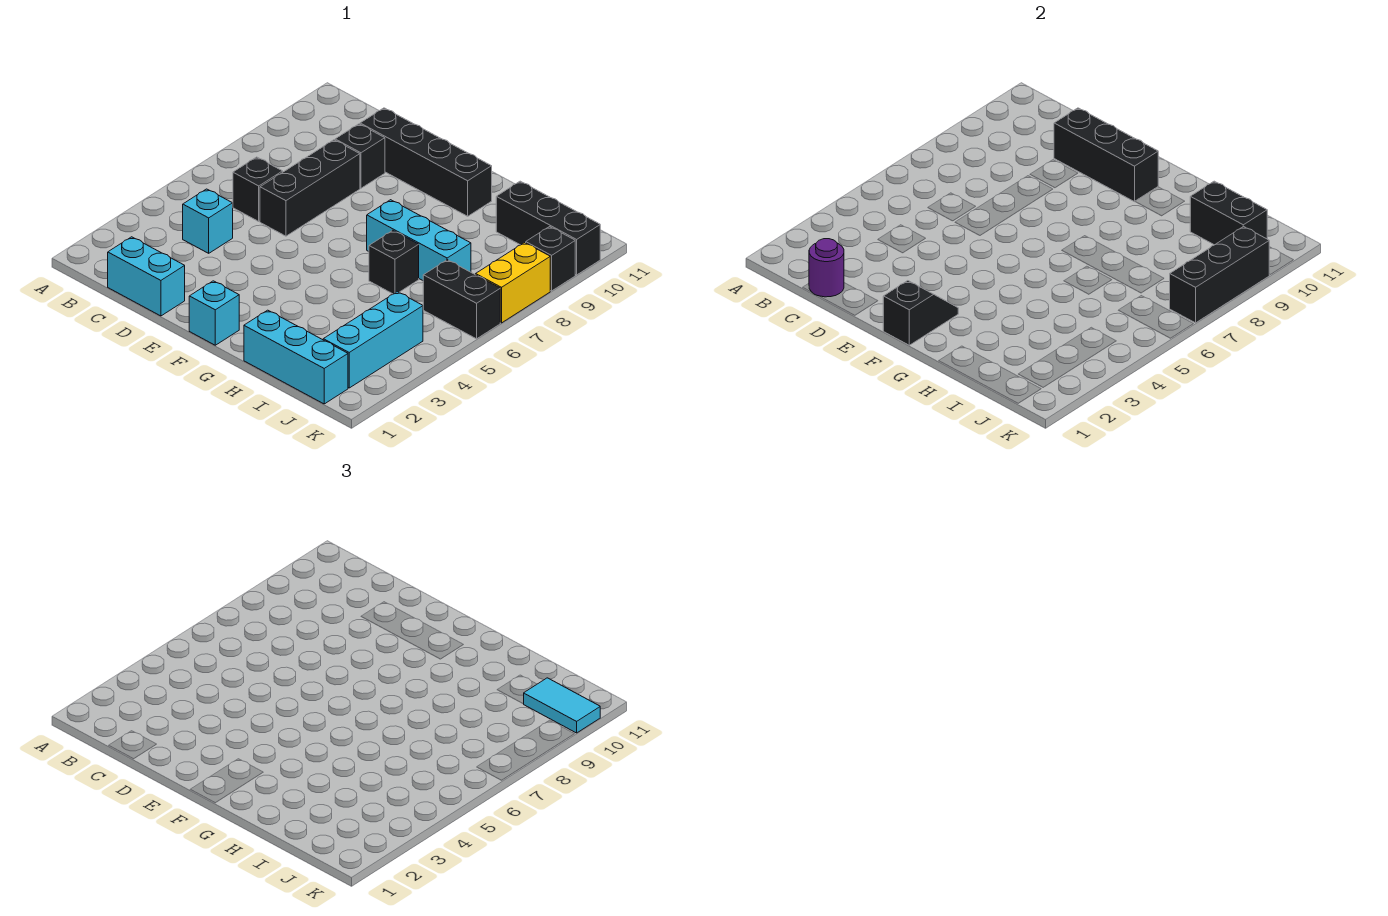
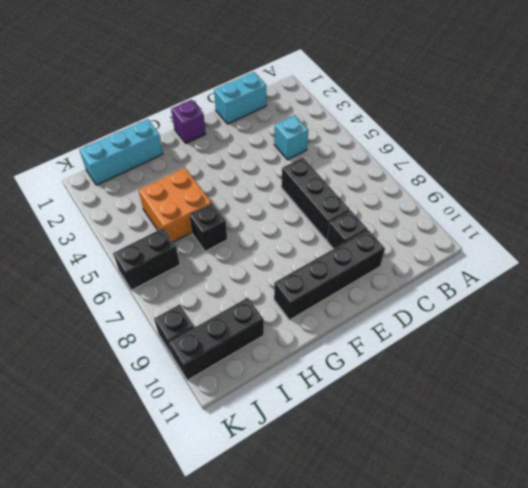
purple brick F1 level 1 -> cyan brick F1 level 1
orange brick H4:I5 level 1 -> none
none -> black brick C6 level 1
none -> cyan brick G7:I7 level 1
none -> cyan brick J2:J4 level 1

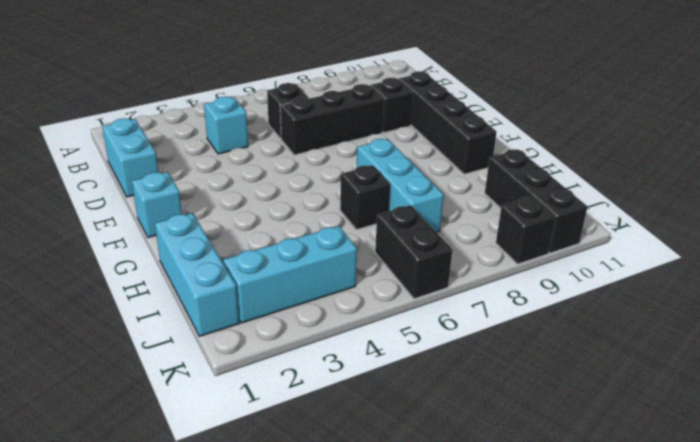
none -> yellow brick K7:K8 level 1
none -> purple round brick C1 level 2
none -> black brick D10:F10 level 2

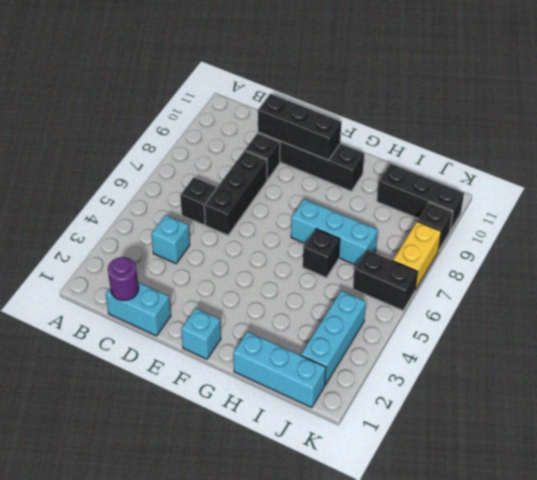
none -> black slope F1:F2 level 2 top 1
none -> black brick I10:J10 level 2
none -> black brick K7:K9 level 2

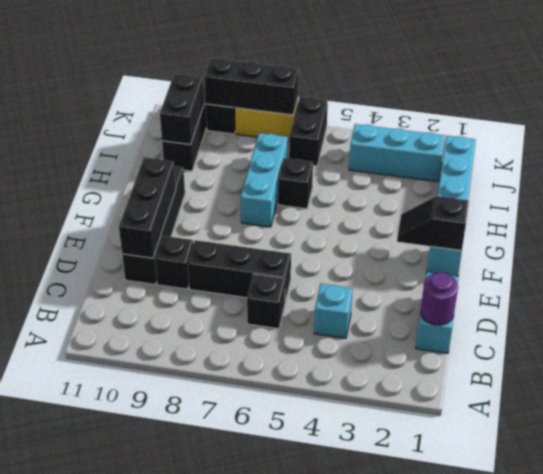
none -> cyan tile J10:K10 level 3

